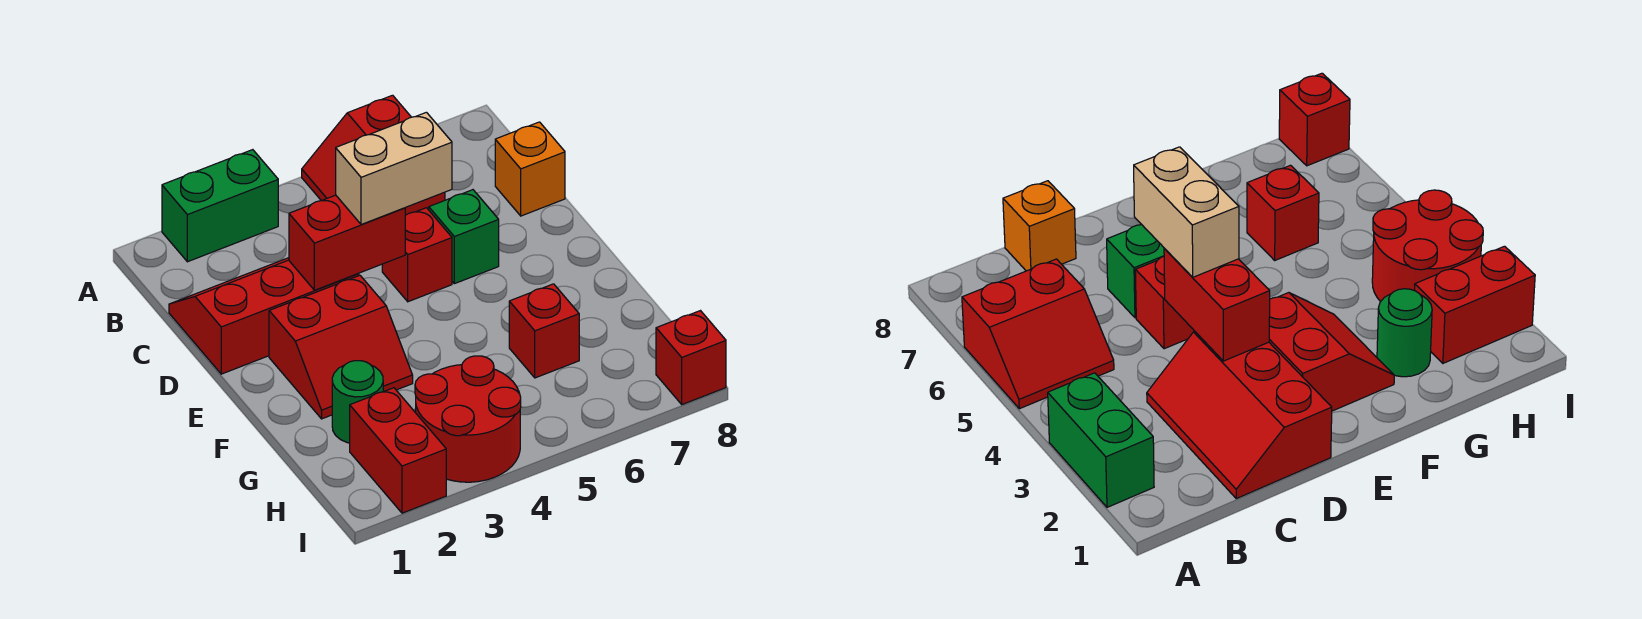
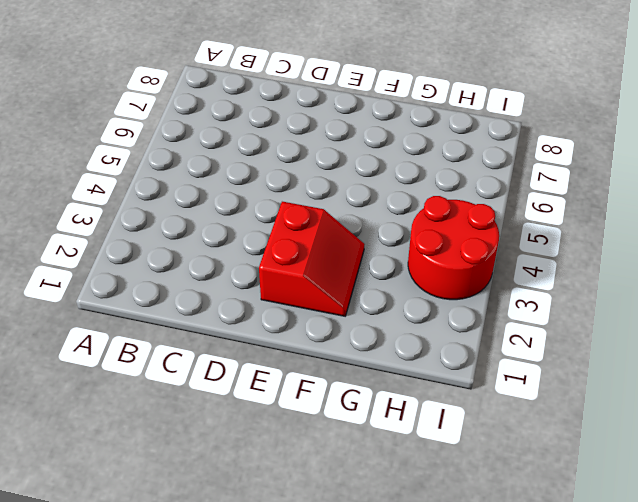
none -> green brick A2:A3 level 1
none -> red slope A5:B6 level 1 top 6
none -> red slope C1:D3 level 1 top D

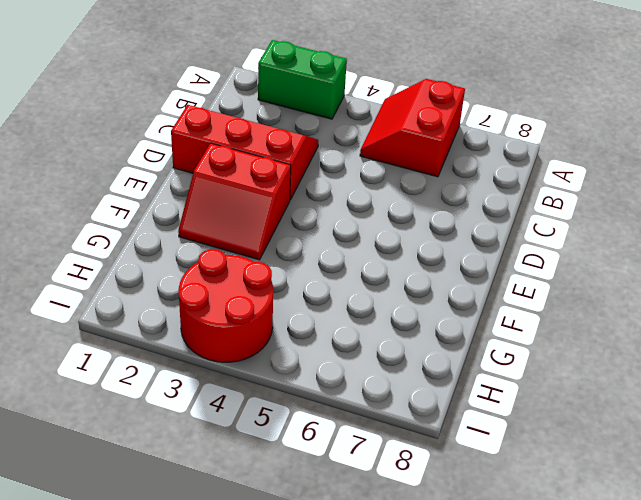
none -> orange brick C8 level 1
none -> red brick D5 level 1
none -> green brick D6 level 1

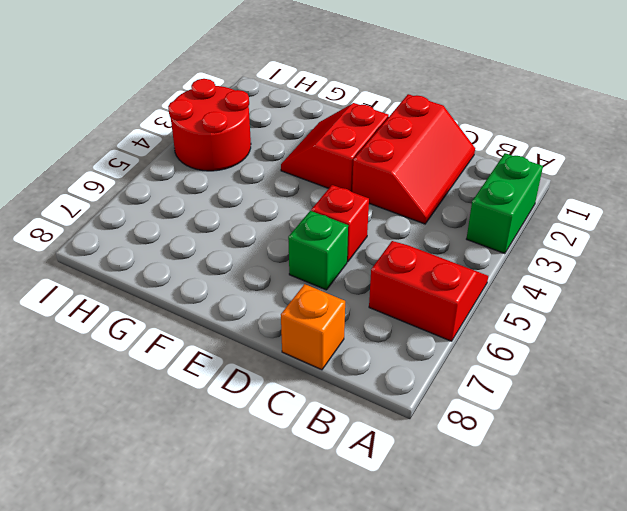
none -> green round brick G2 level 1
none -> red brick G6 level 1
none -> red brick H2:I2 level 1

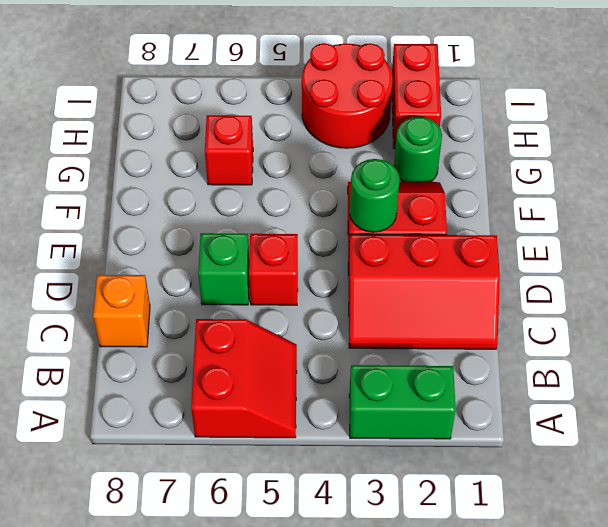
green round brick E3 level 2 -> none
none -> red brick I8 level 1
none -> red brick D3:D4 level 2
none -> tan brick D4:D5 level 3

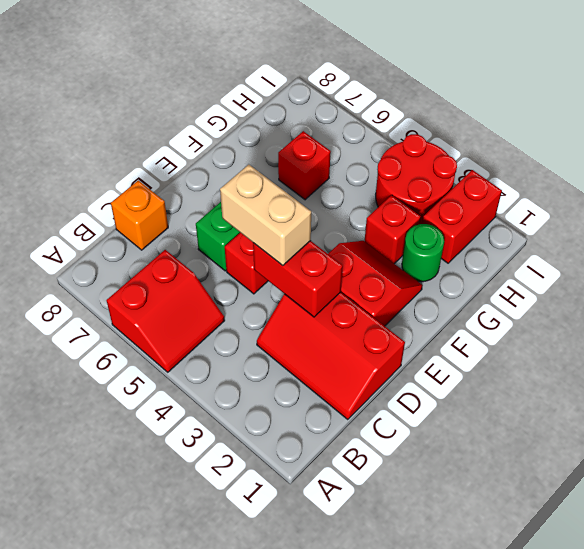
red brick G3 level 1 -> red brick I8 level 1
none -> green brick A2:A3 level 1

